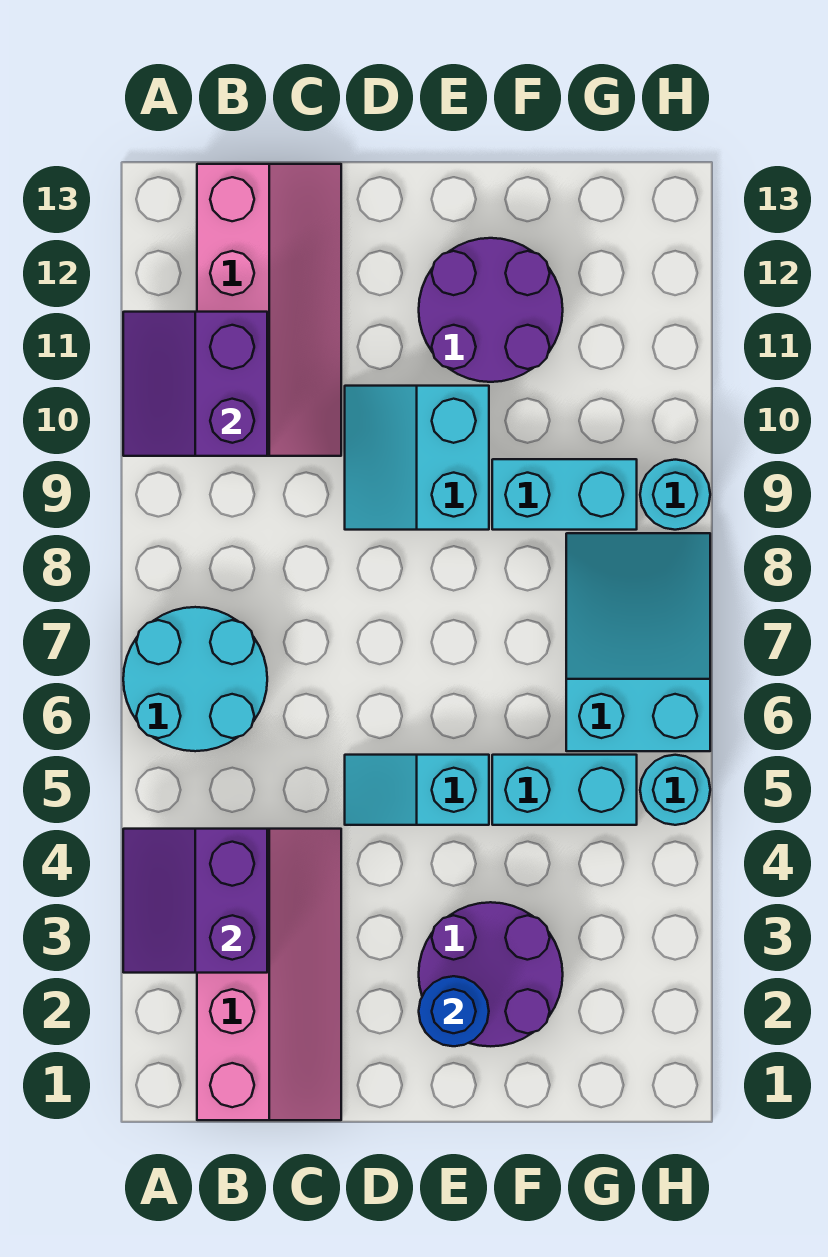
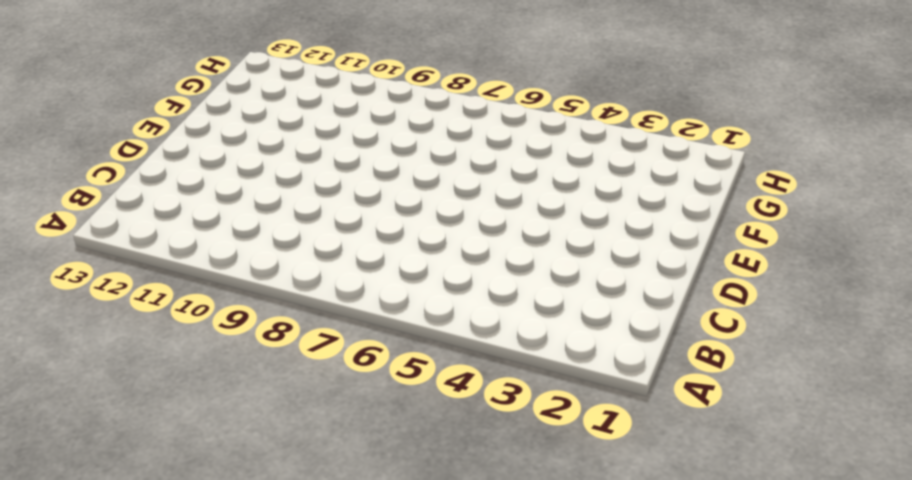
none -> cyan round brick A6:B7 level 1
none -> pink slope B1:C4 level 1 top B
none -> pink slope B10:C13 level 1 top B

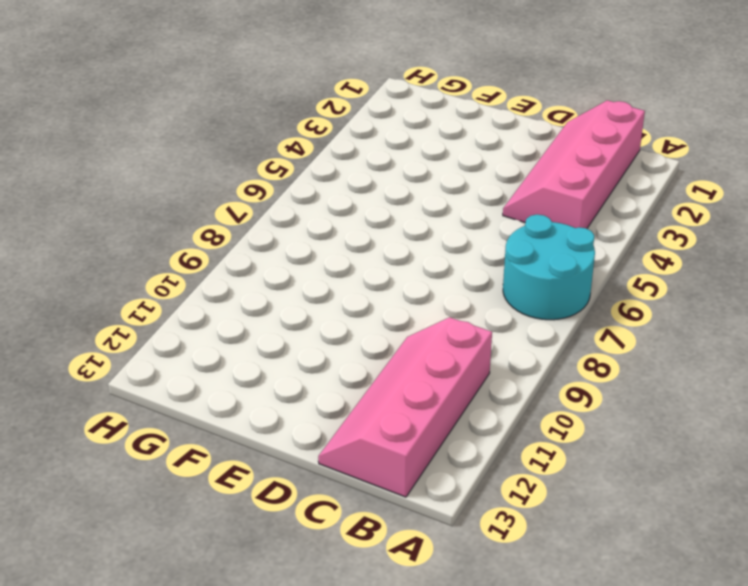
none -> cyan slope D5:E5 level 1 top E
none -> cyan slope D9:E10 level 1 top E
none -> purple round brick E2:F3 level 1

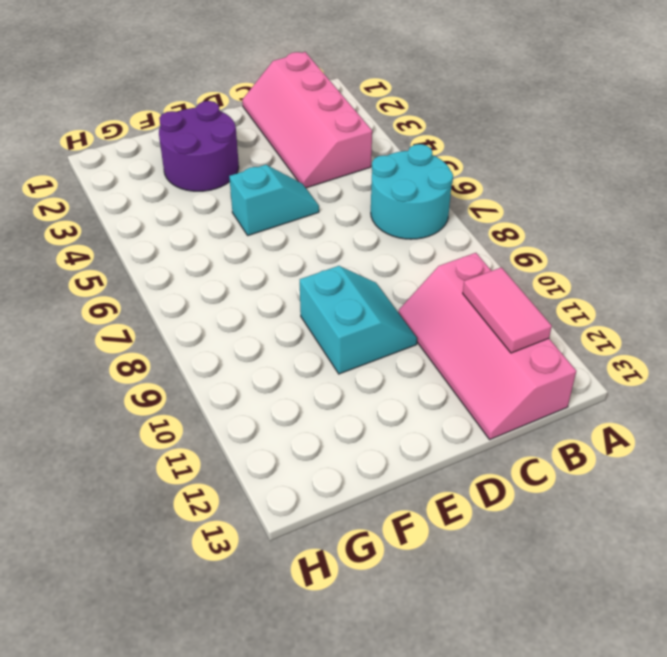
pink tile B11:B12 level 2 -> purple slope A10:B11 level 2 top B
none -> purple round brick E11:F12 level 1
none -> cyan brick F5:G5 level 1
none -> cyan brick F9:G9 level 1

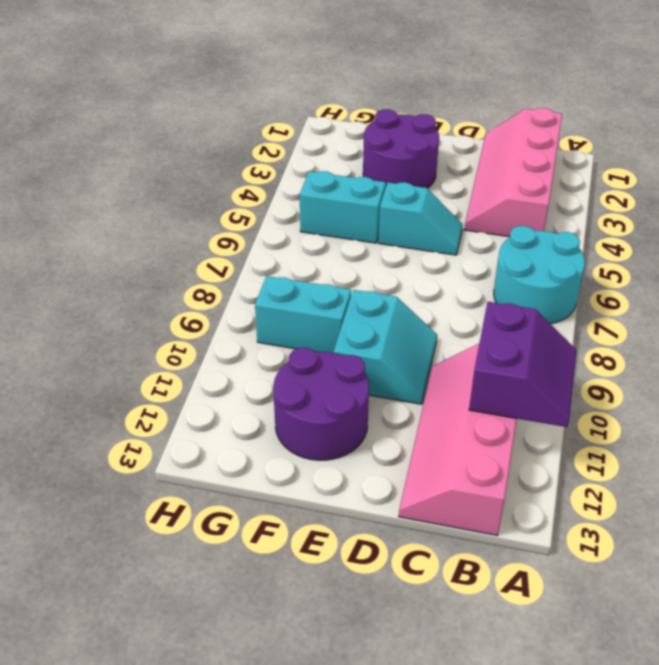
none -> cyan slope G6:H8 level 1 top 6
none -> cyan round brick H5 level 1
none -> cyan round brick H9 level 1

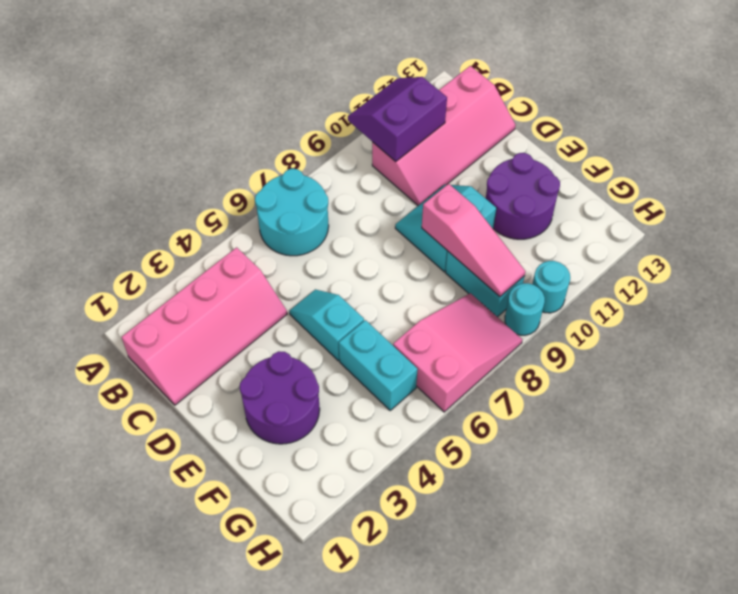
pink slope E9:G9 level 2 top E -> none
pink slope G6:H8 level 1 top 6 -> cyan slope G6:H8 level 1 top 6
cyan round brick H10 level 1 -> cyan round brick H5 level 1
none -> purple slope A3:B4 level 2 top B
none -> blue round brick E2 level 2

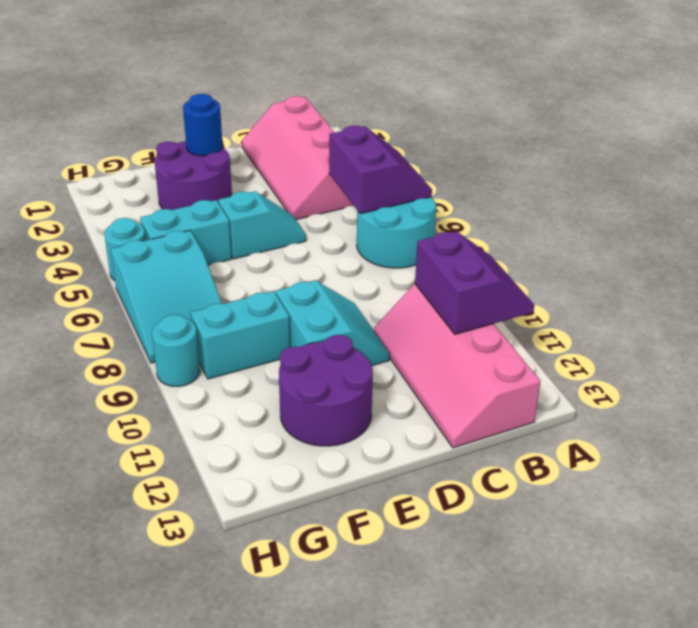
purple slope A5:B6 level 2 top B -> purple slope A3:B4 level 2 top B

